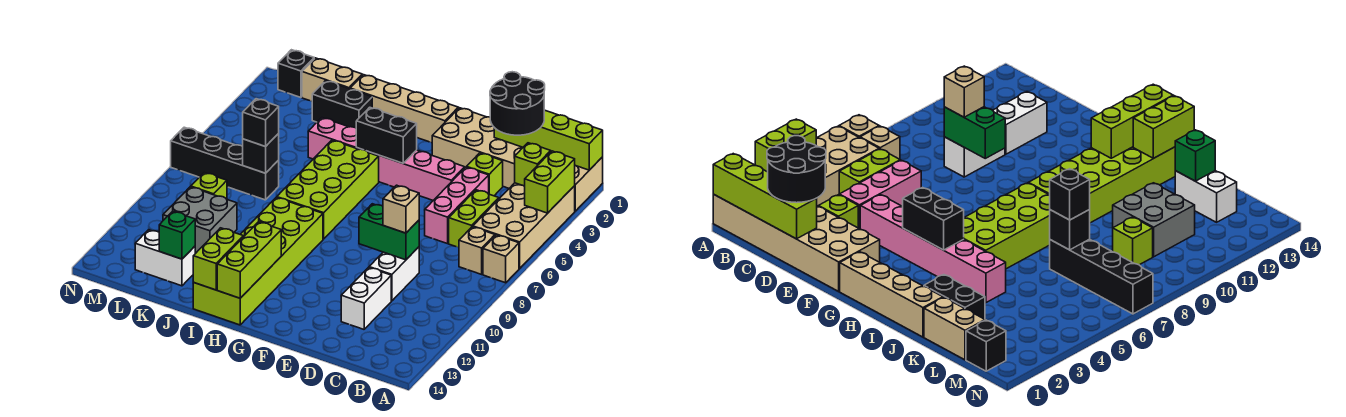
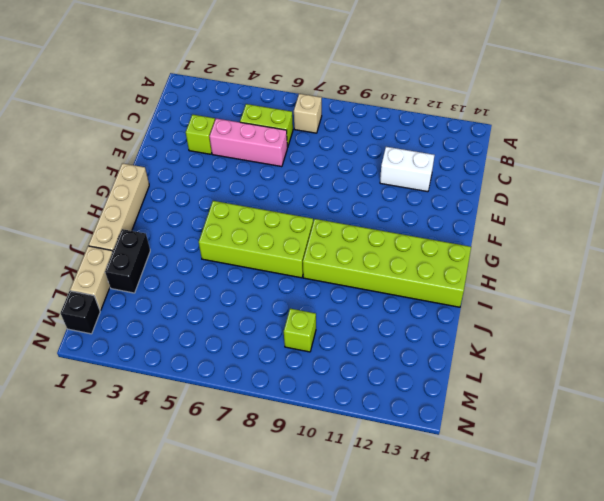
none -> tan brick A1:F2 level 1
none -> tan brick A3:B6 level 1
none -> tan brick A7 level 1
none -> white brick D9:D10 level 1

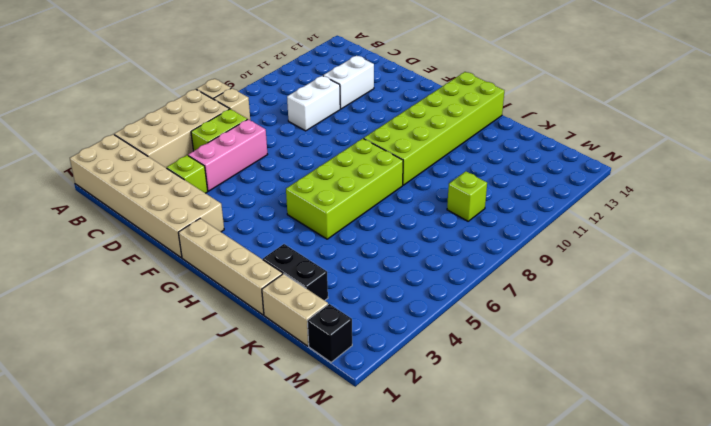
none -> pink brick E4:J4 level 1
none -> black brick K7:N7 level 1
none -> grey brick K10:L11 level 1
none -> white brick K13:L13 level 1

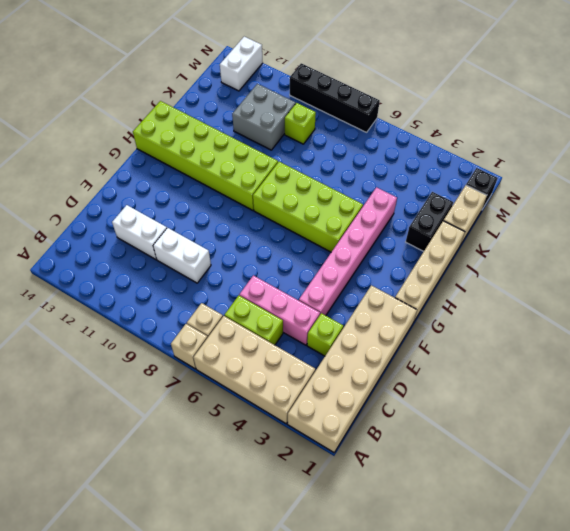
white brick M13:N13 level 1 -> white brick K13:L13 level 1
black brick N7:N10 level 1 -> black brick K7:N7 level 1
none -> lime brick A1:D1 level 2
none -> lime brick A3:A4 level 2
none -> lime brick B3 level 2
none -> green brick D9:E9 level 2

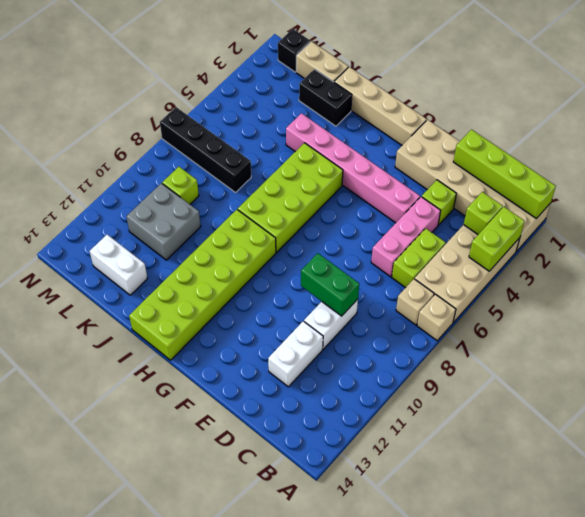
none -> black brick G4:H4 level 2
none -> lime brick H12:H14 level 2
none -> lime brick I13:I14 level 2
none -> black brick K7 level 2

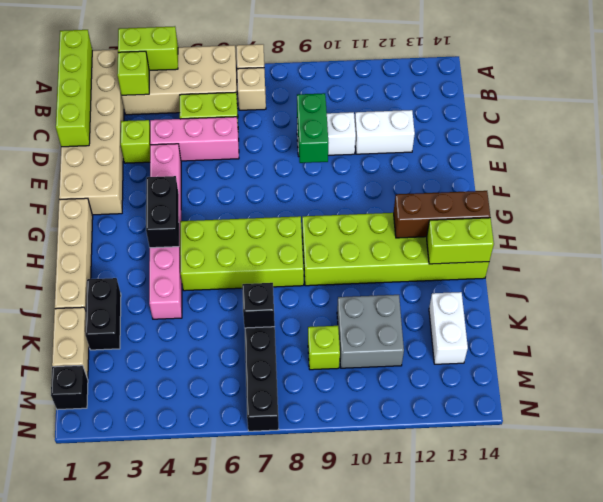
brown brick H12:H14 level 2 -> lime brick H12:H14 level 2
none -> green brick K13 level 2
none -> black round brick C1:D2 level 3
none -> tan brick D9 level 3
none -> black brick K7 level 3

